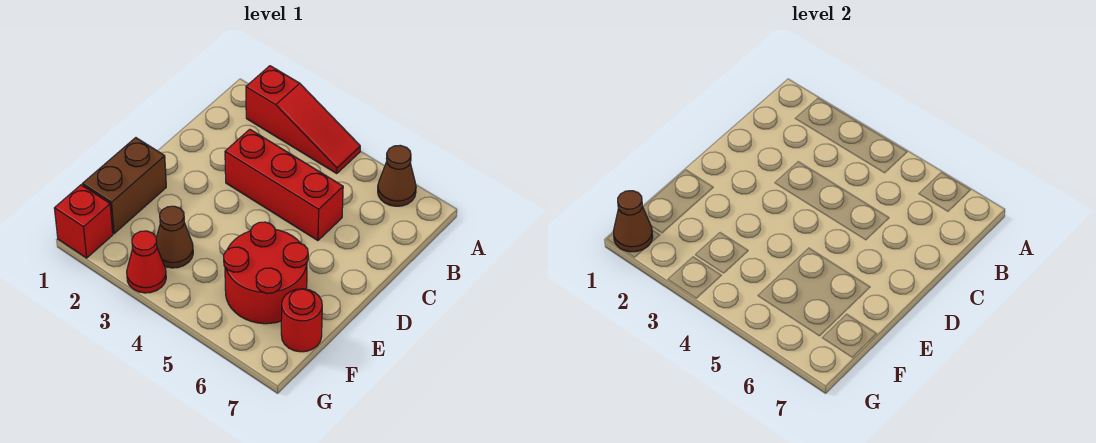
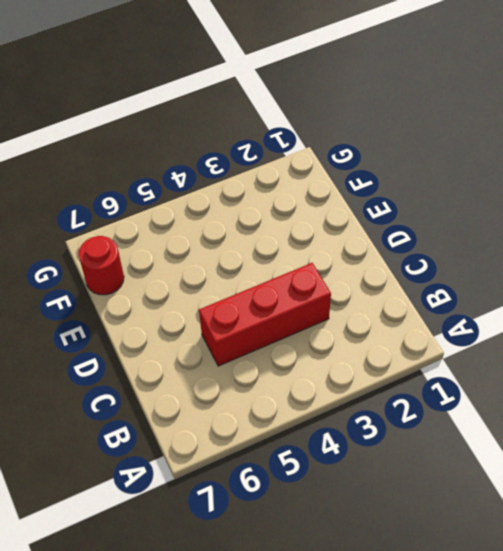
none -> red slope A2:A4 level 1 top 2
none -> brown cone A6 level 1

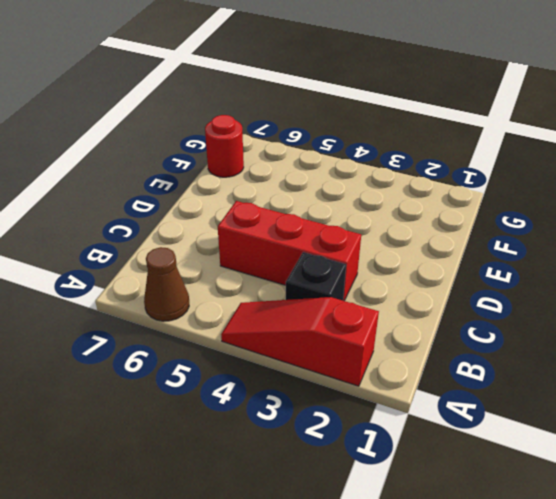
black brick B3 level 1 -> none
none -> brown brick E1:F1 level 1
none -> red round brick E5:F6 level 1

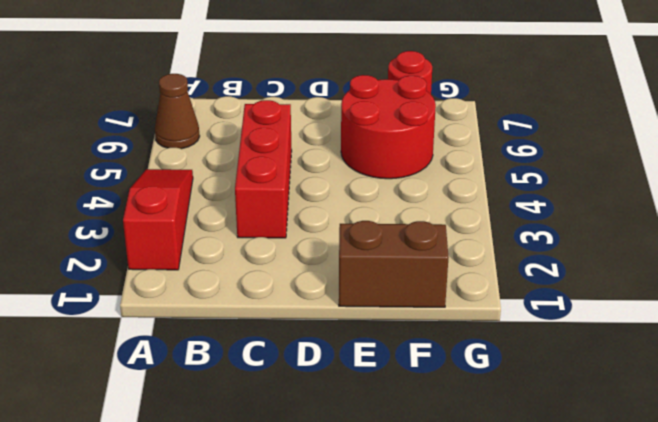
none -> brown cone F3 level 1
none -> red brick G1 level 1

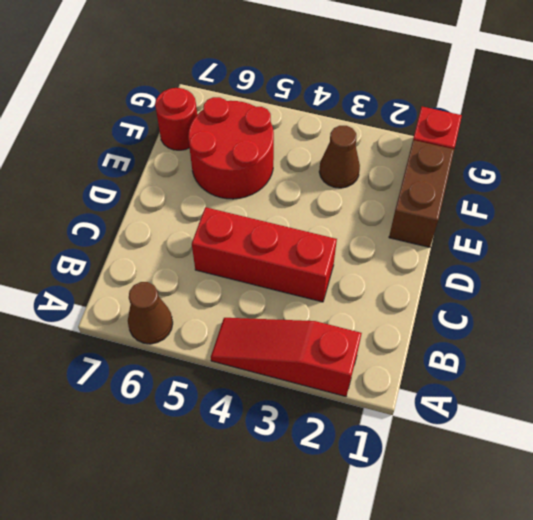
none -> red cone G3 level 1
none -> brown cone G1 level 2

